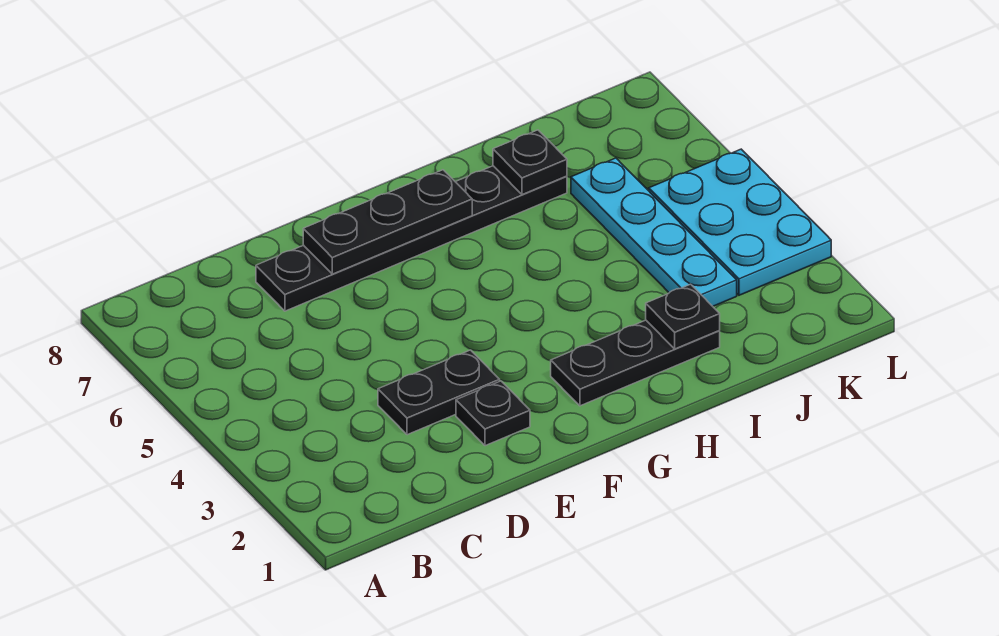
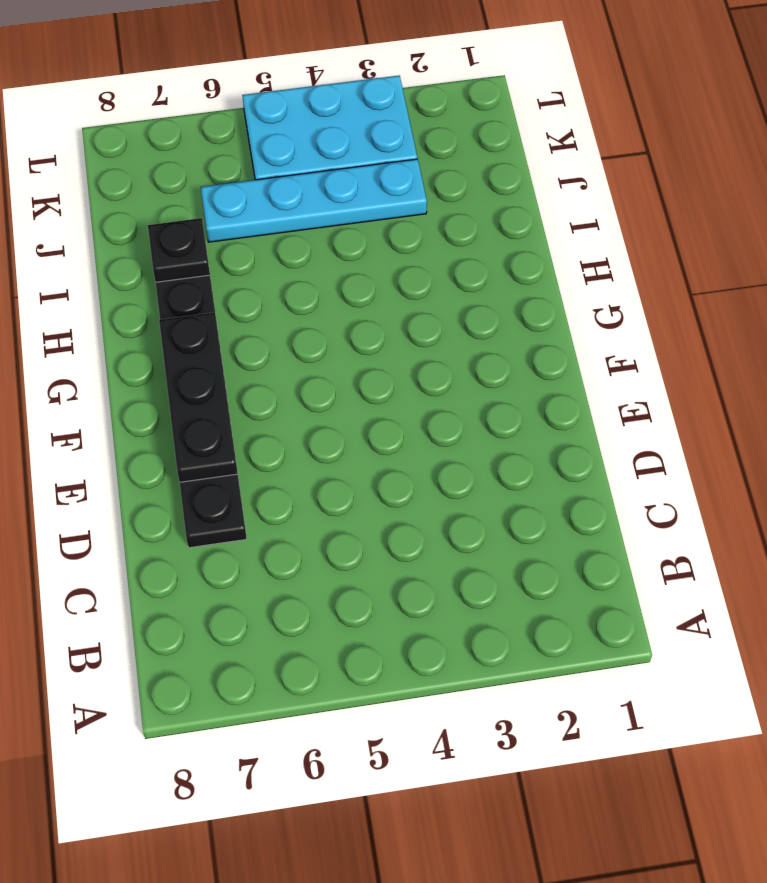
none -> black plate D3:E3 level 1
none -> black plate E2 level 1

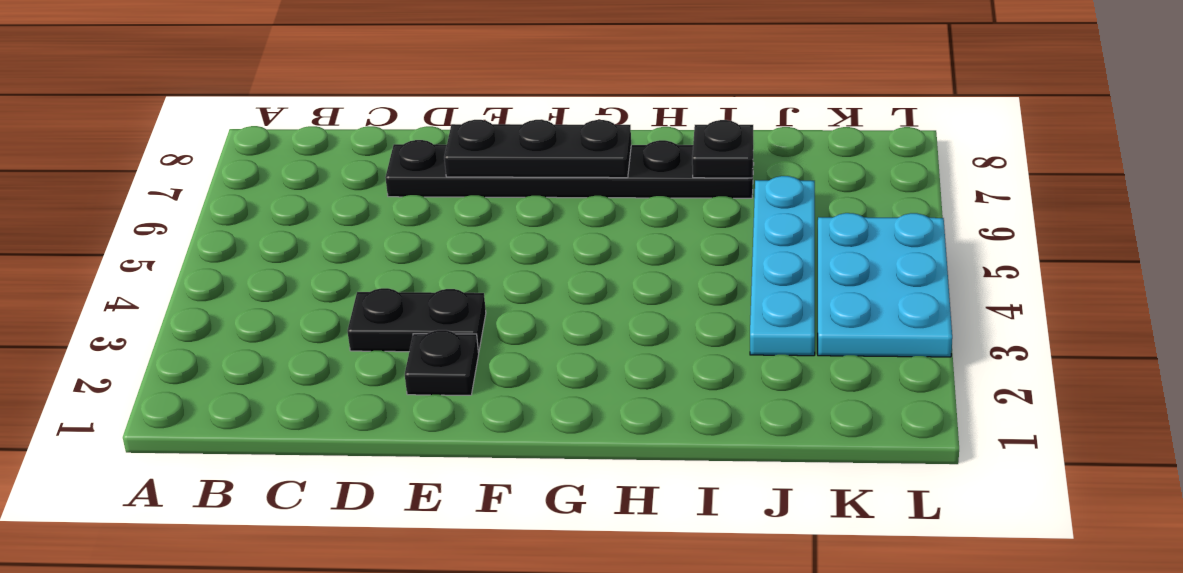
none -> black plate G2:I2 level 1
none -> black plate I2 level 2

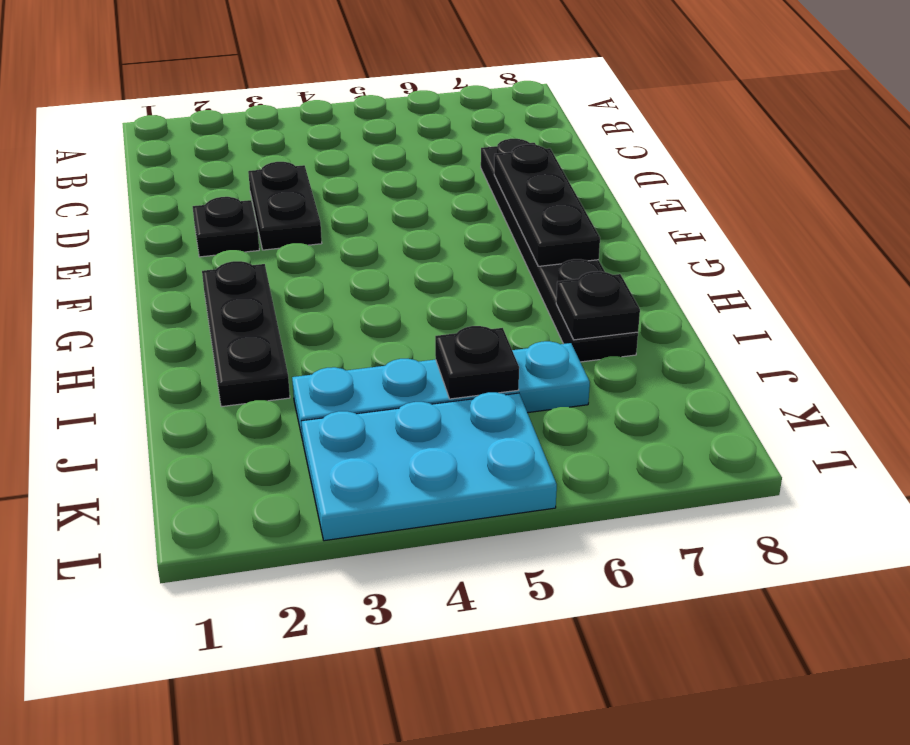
black plate J5 level 2 -> black plate I2 level 2

